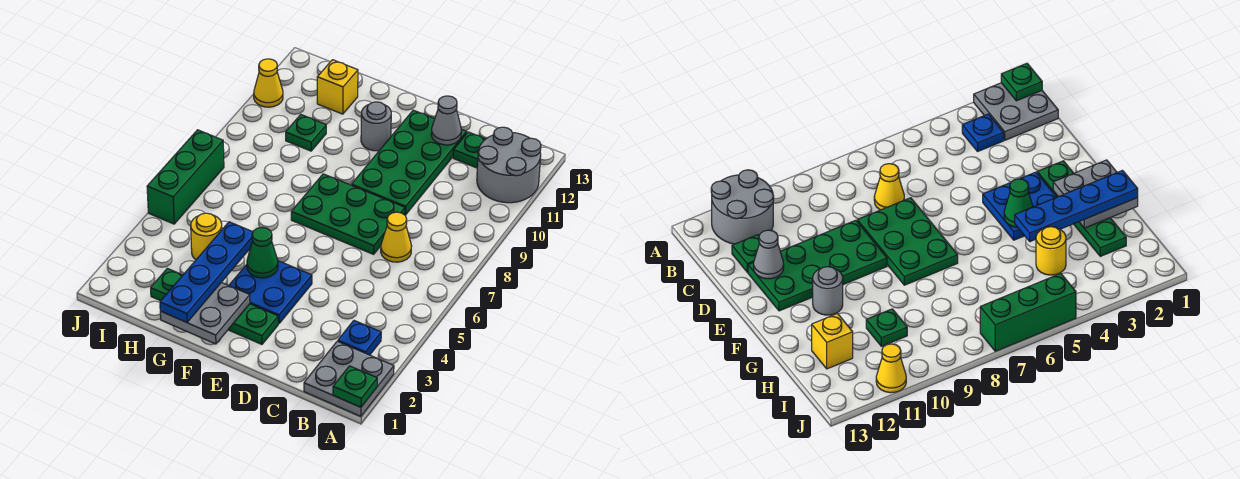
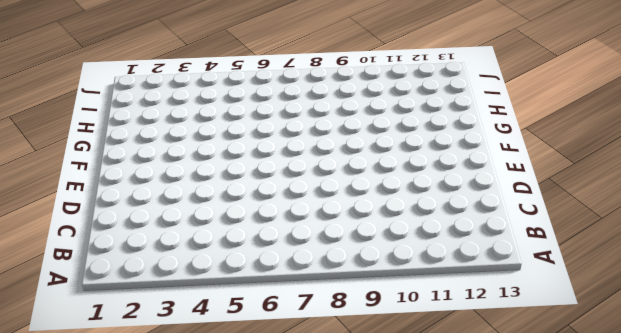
none -> grey plate A1:B2 level 1
none -> grey round brick A11:B12 level 1
none -> blue plate B3 level 1

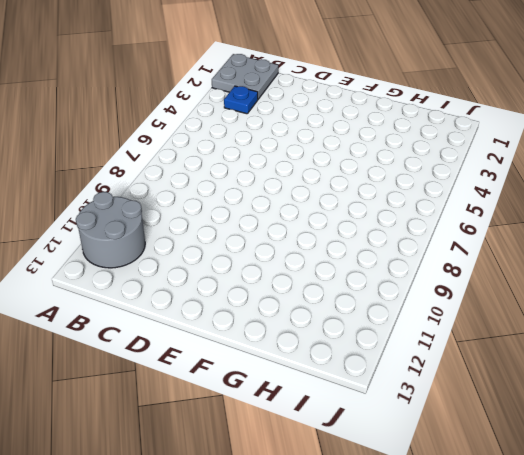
none -> yellow cone C7 level 1
none -> green plate C12 level 1
none -> green plate D7:F8 level 1

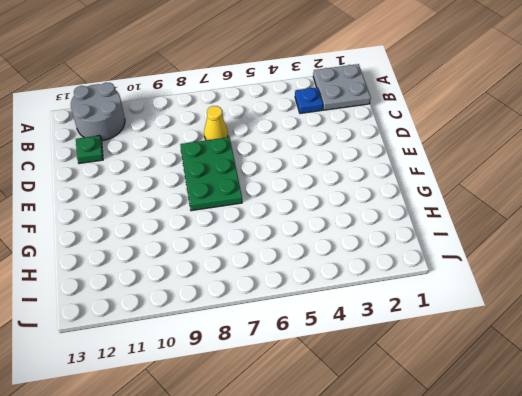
none -> green plate D9:E12 level 1
none -> green plate E2:H2 level 1
none -> blue plate E3:F4 level 1

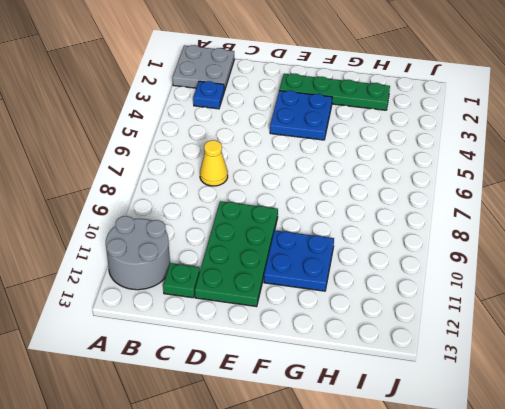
blue plate F10:G11 level 1 -> grey round brick F11 level 1
none -> green plate D7:F8 level 1
none -> yellow round brick H4 level 1
none -> green plate H10 level 1

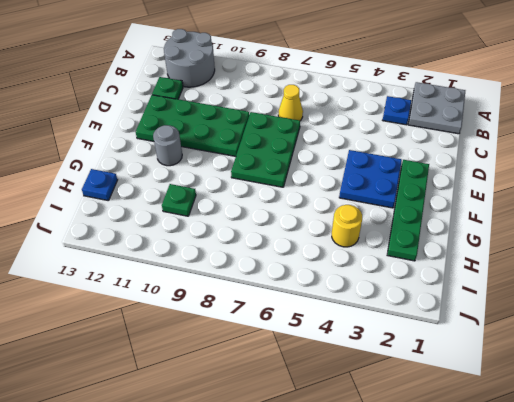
blue plate H13 level 1 -> none
none -> yellow brick H12 level 1
none -> green brick J5:J7 level 1
none -> yellow cone J11 level 1

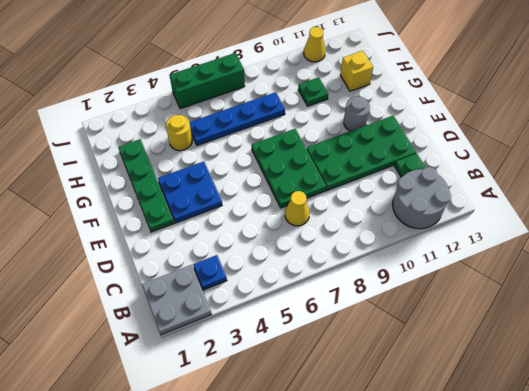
blue plate H5:H8 level 1 -> blue plate G1:G4 level 3
none -> green plate A1 level 2
none -> grey cone D12 level 2
none -> grey plate F1:G2 level 2

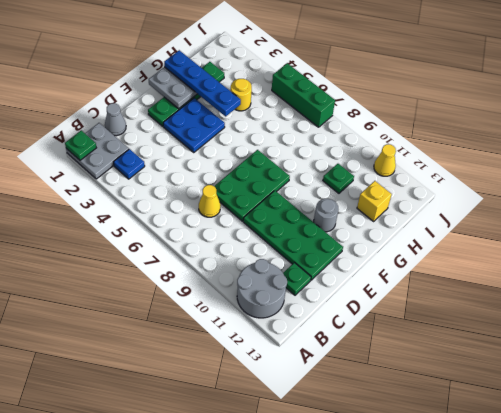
grey cone C1 level 1 -> grey cone D12 level 2
none -> green cone F4 level 2

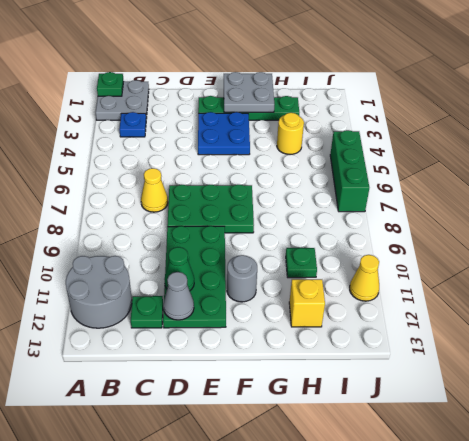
green cone D11 level 2 -> green cone F4 level 2
none -> blue plate G1:G4 level 3

